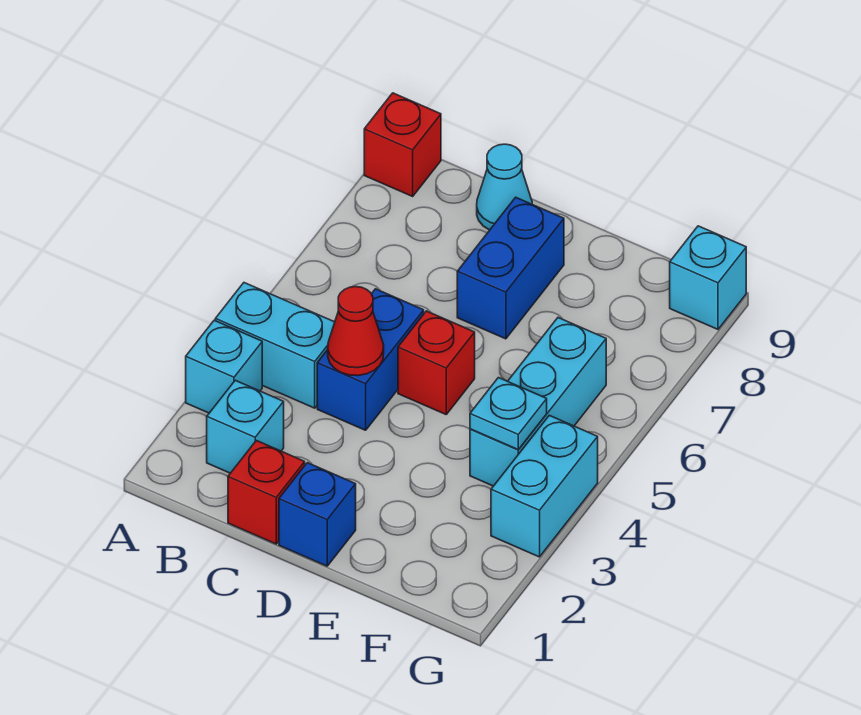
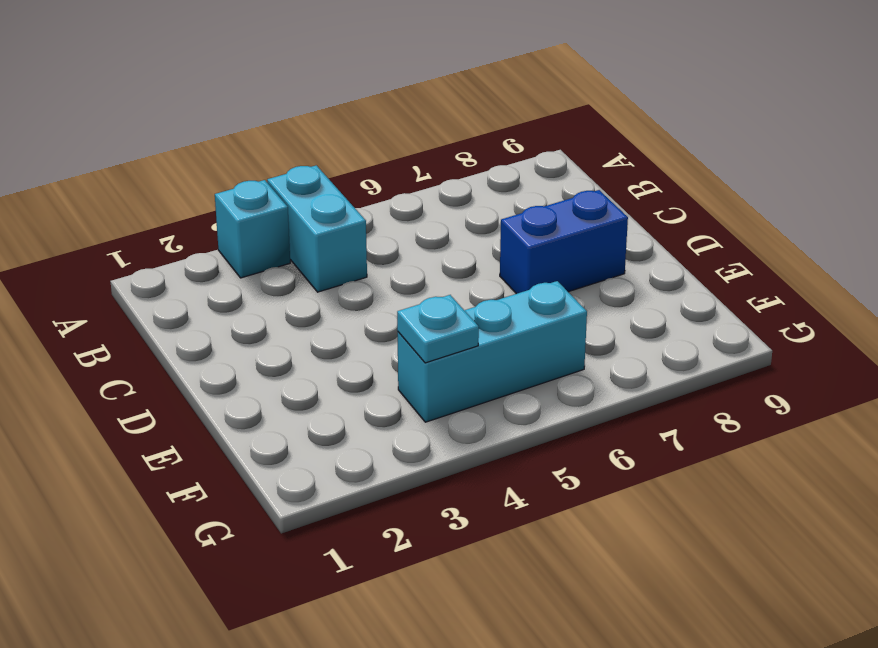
none -> red brick A9 level 1
none -> cyan brick B2 level 1
none -> red brick C1 level 1

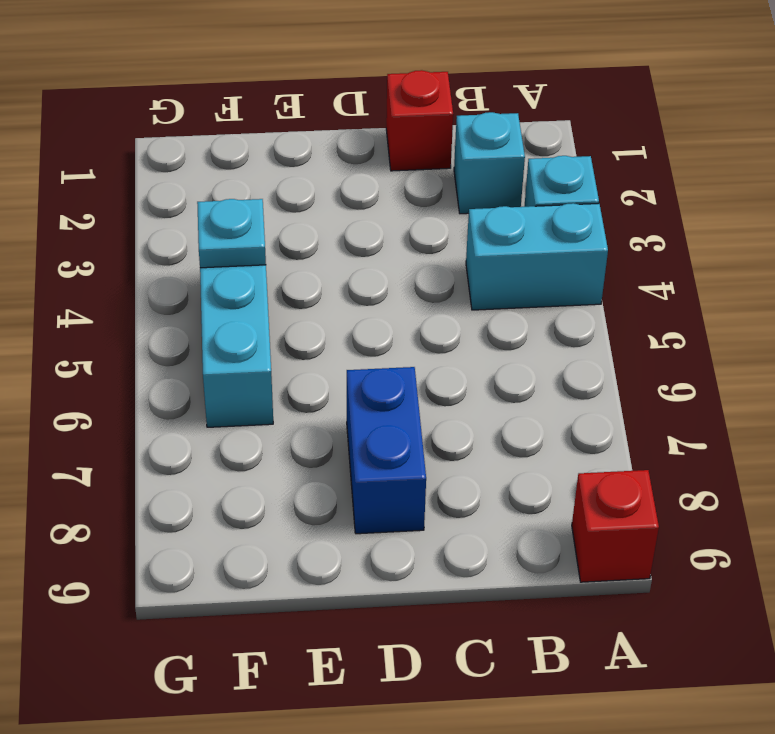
none -> blue brick C4:C5 level 1
none -> cyan cone C9 level 1
none -> blue brick D1 level 1

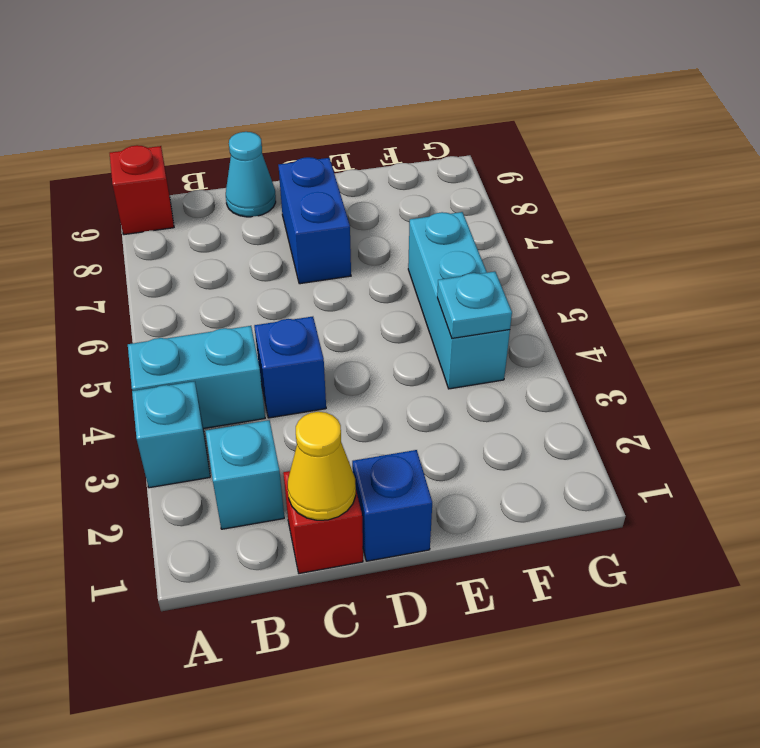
yellow cone C1 level 2 -> none
blue brick C4 level 1 -> blue brick C4:C5 level 1
none -> red brick D5 level 1
none -> cyan brick G3:G4 level 1
none -> cyan brick G9 level 1

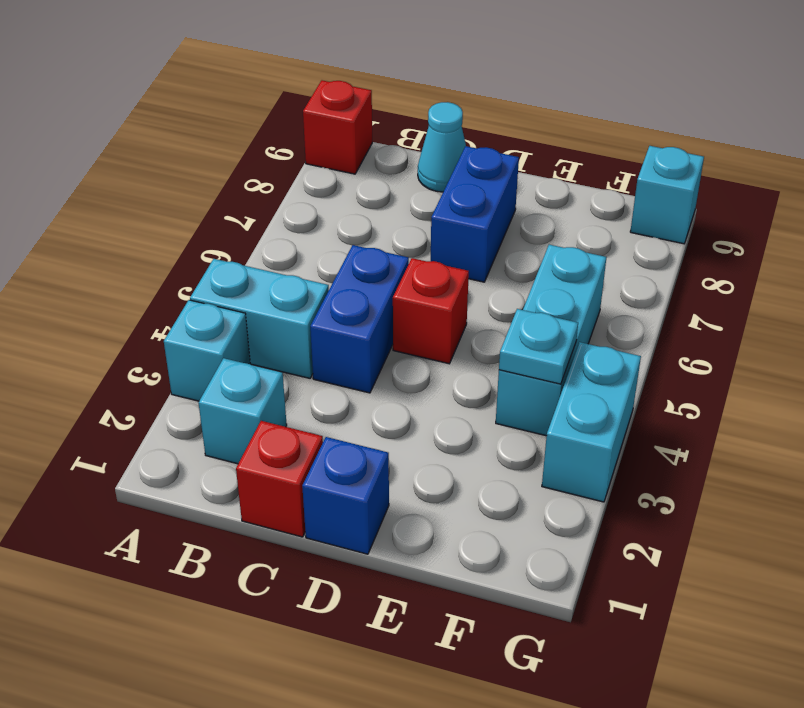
none -> red cone C4 level 2

